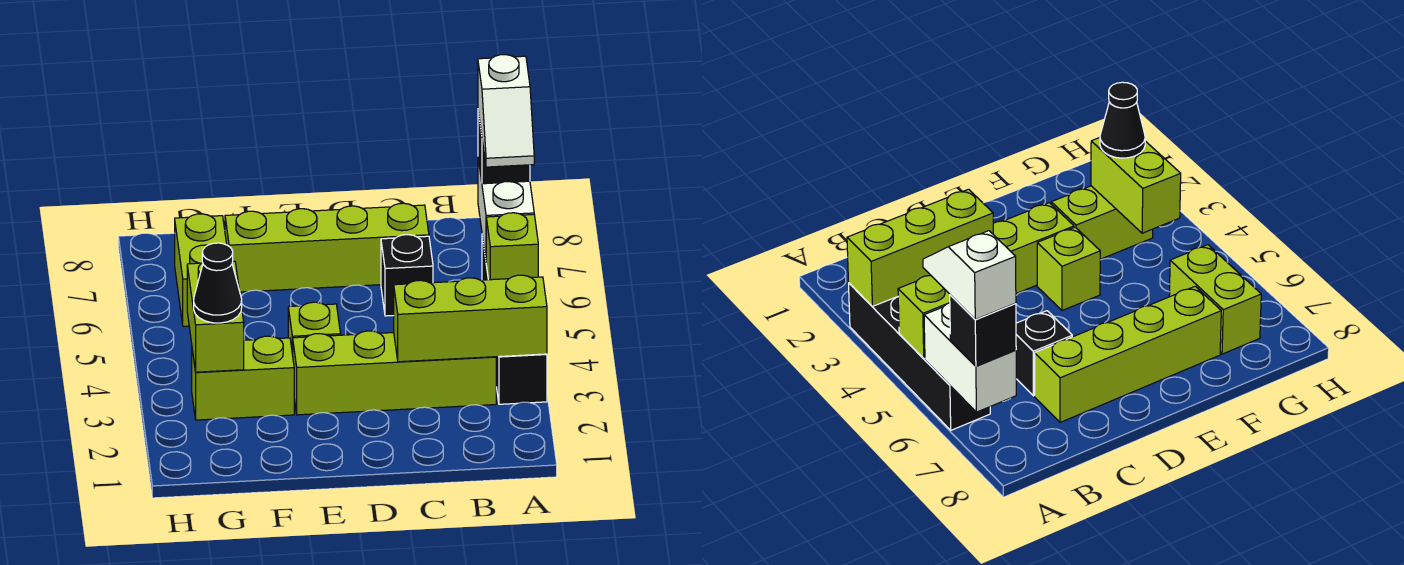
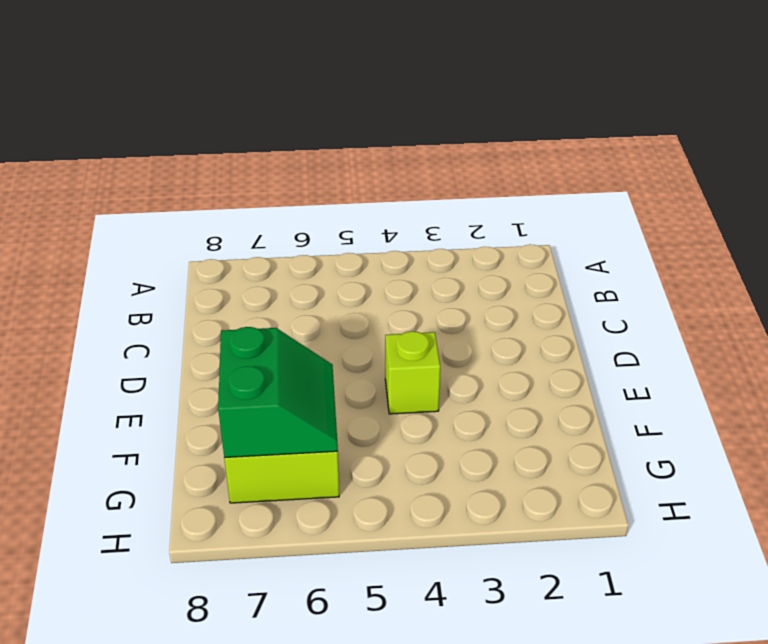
green slope F6:G7 level 2 top 7 -> none
none -> black brick A3:A6 level 1
none -> lime brick B3:E3 level 1
none -> black brick C6 level 1

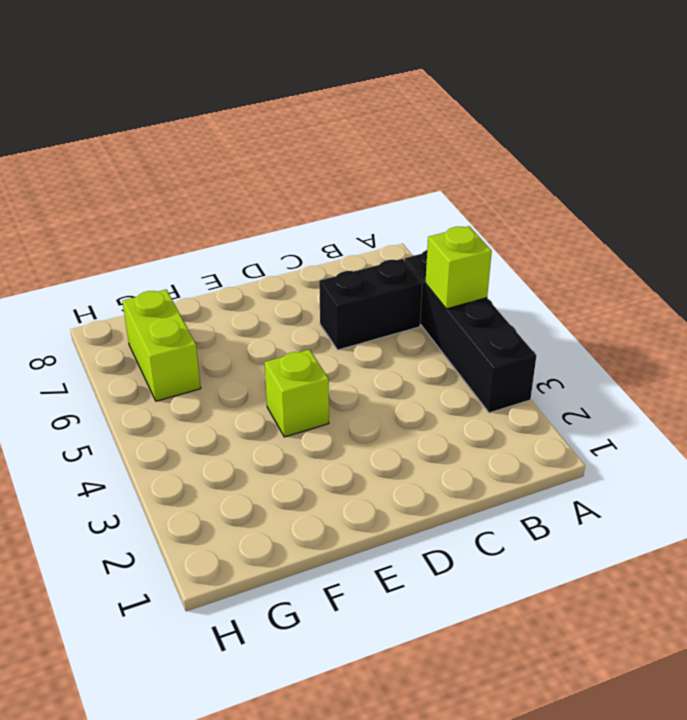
black brick B6:C6 level 1 -> black brick C6 level 1
none -> lime brick B3:E3 level 1
none -> lime brick C7:F7 level 1
none -> lime brick F3:G3 level 1

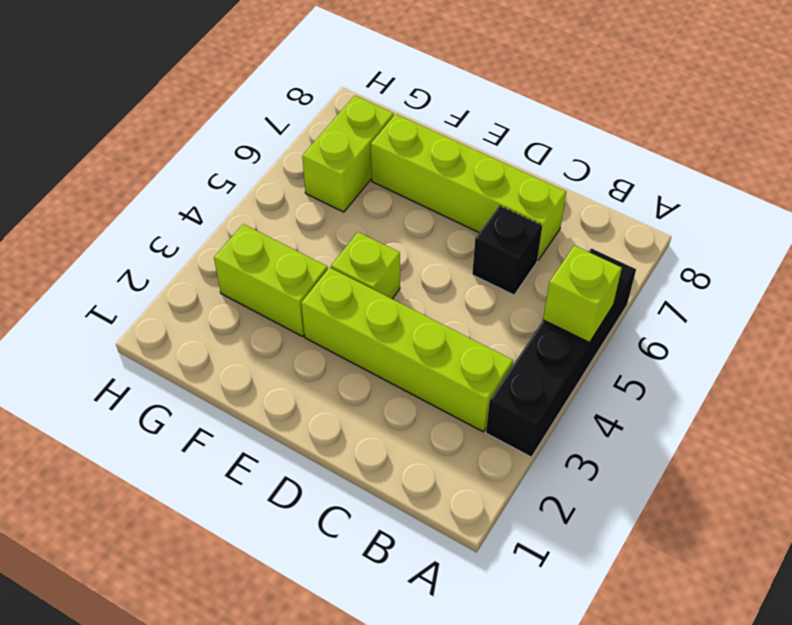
none -> lime brick A3:C3 level 2
none -> white brick A6:A7 level 2
none -> lime brick G3:G4 level 2

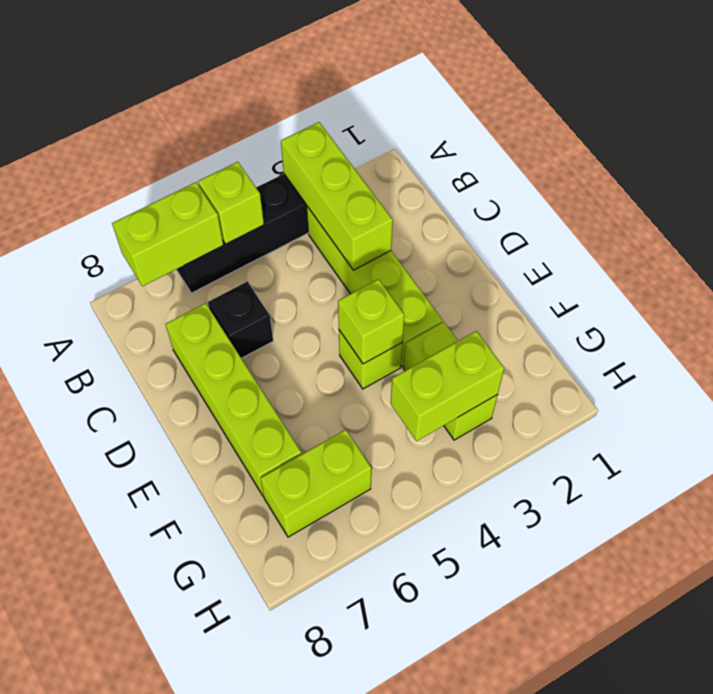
lime brick A6:A7 level 2 -> white brick A6:A7 level 2
lime brick E4 level 2 -> none
none -> black brick A7 level 3
none -> black cone G3 level 3
none -> white slope A6:A7 level 4 top 7

